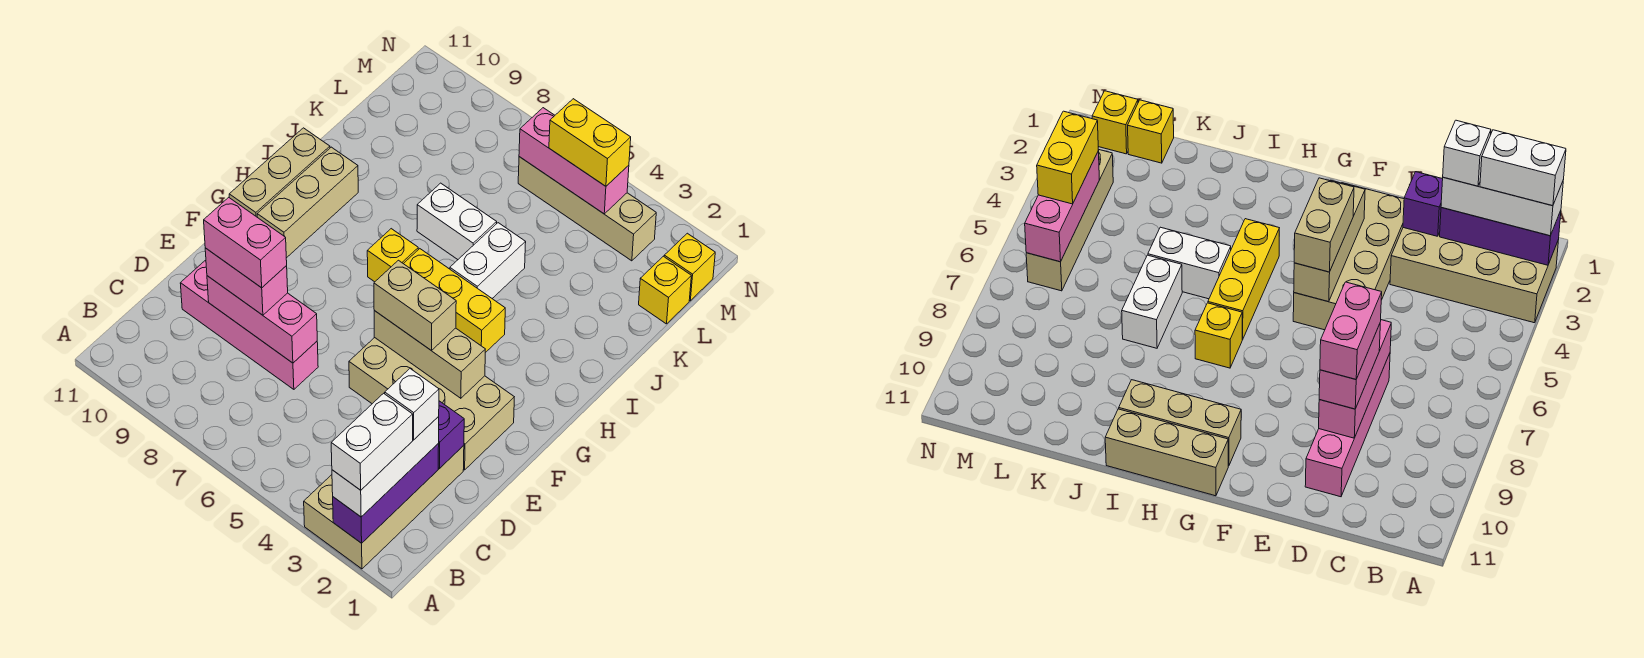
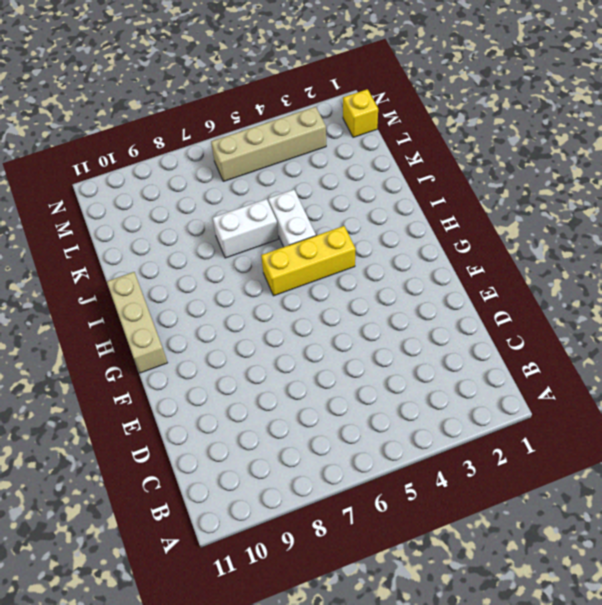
none -> tan brick A2:D3 level 1
none -> pink brick D7:D10 level 1
none -> tan brick E2:F5 level 1

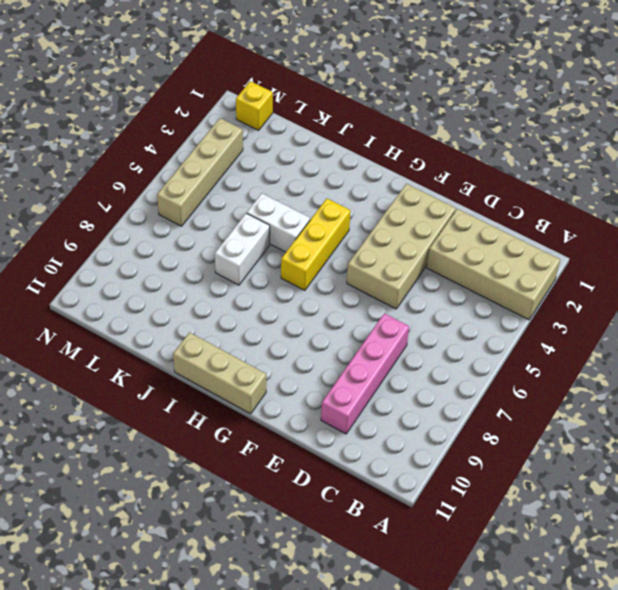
none -> tan brick G10:I10 level 1
none -> yellow brick H7 level 1
none -> yellow brick L1 level 1

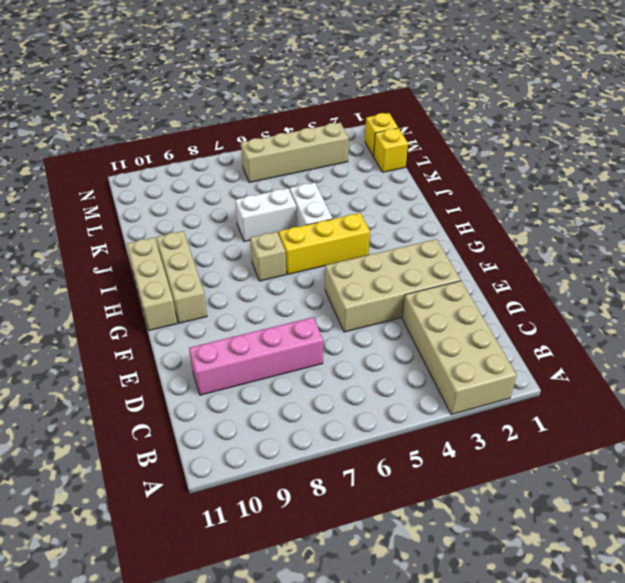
tan brick H7 level 1 -> yellow brick H7 level 1
none -> purple brick A2:C2 level 2
none -> purple brick D2 level 2
none -> pink brick D7:D9 level 2

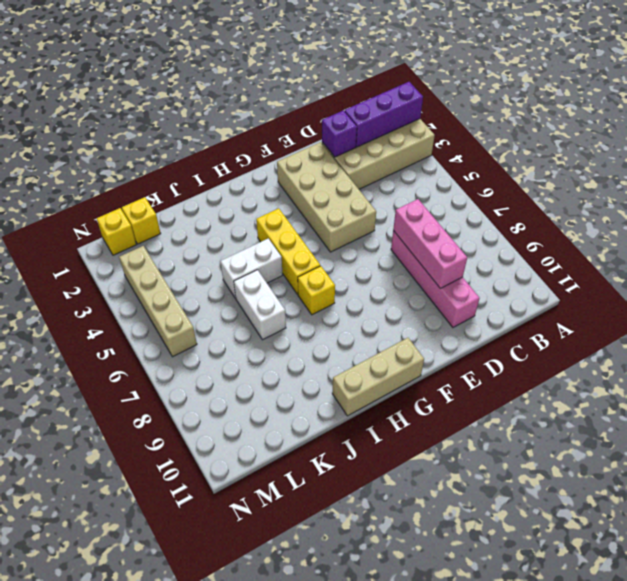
none -> tan brick G10:I10 level 1
none -> tan brick F3:F5 level 2
none -> pink brick M4:M6 level 2

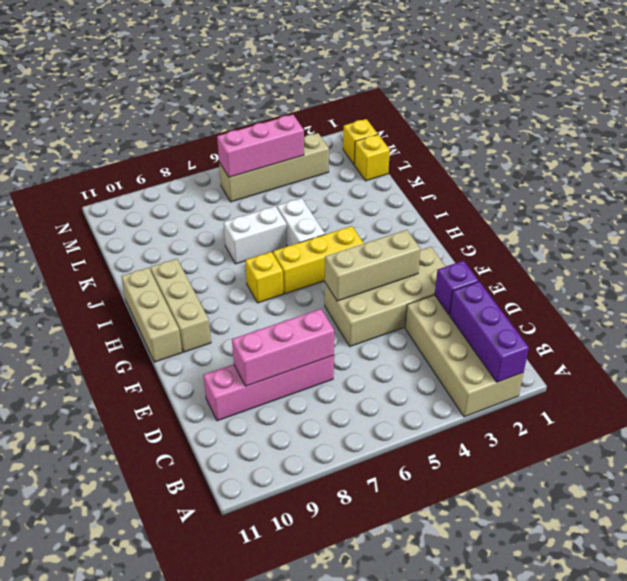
none -> white brick A2:C2 level 3
none -> pink brick D8:D9 level 3
none -> tan brick F4:F5 level 3

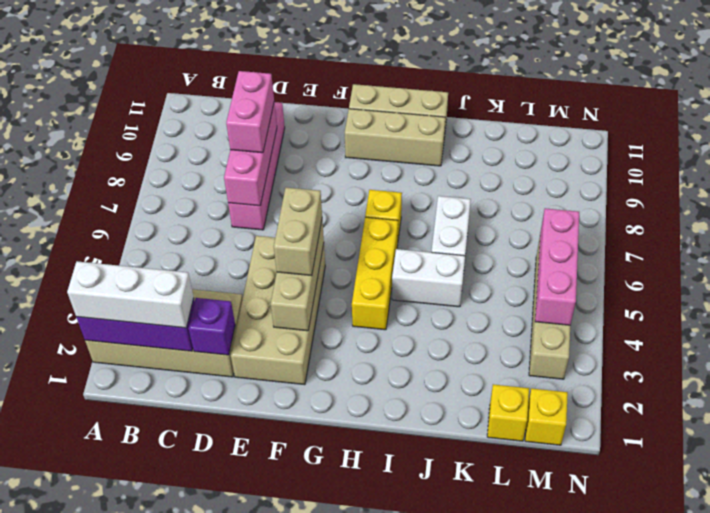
none -> yellow brick M4:M5 level 3
none -> white brick A2:B2 level 4
none -> white brick C2 level 4

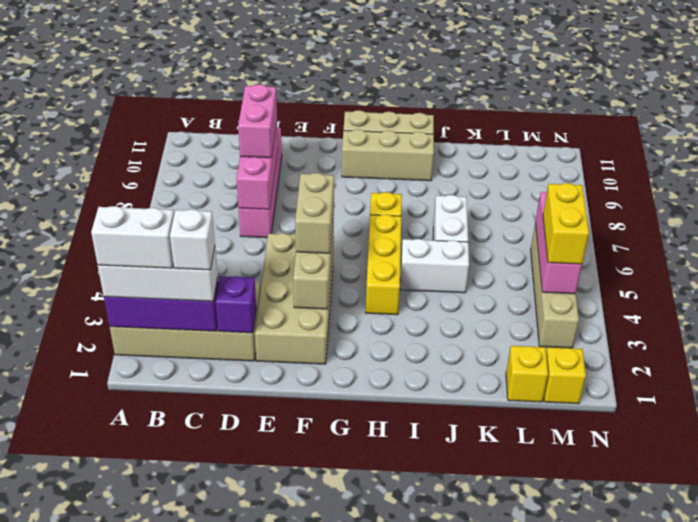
none -> pink brick D8:D9 level 4

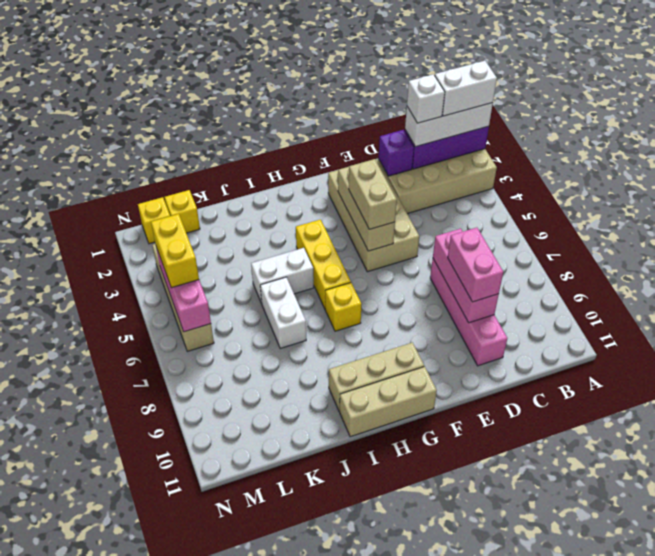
none -> pink brick D8:D9 level 4

